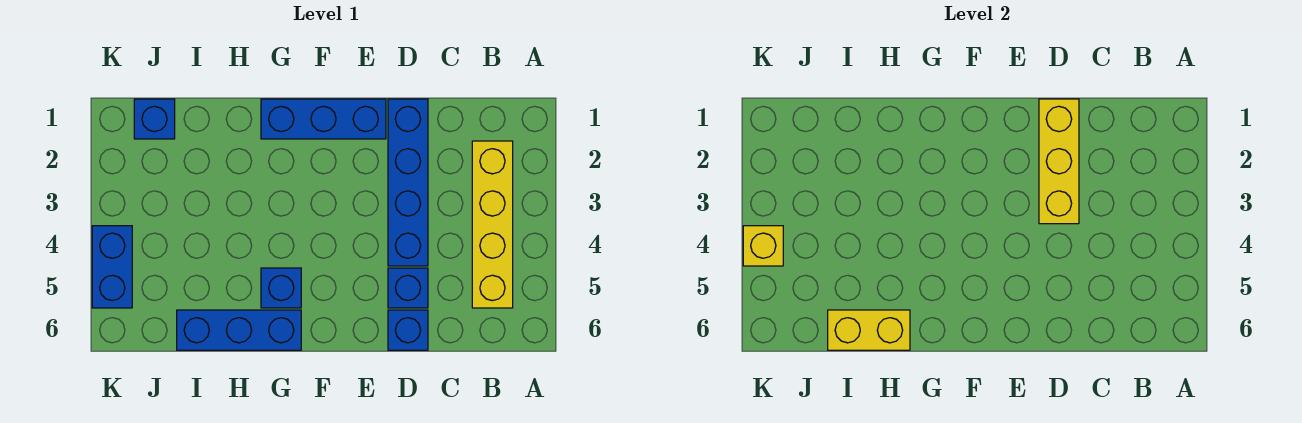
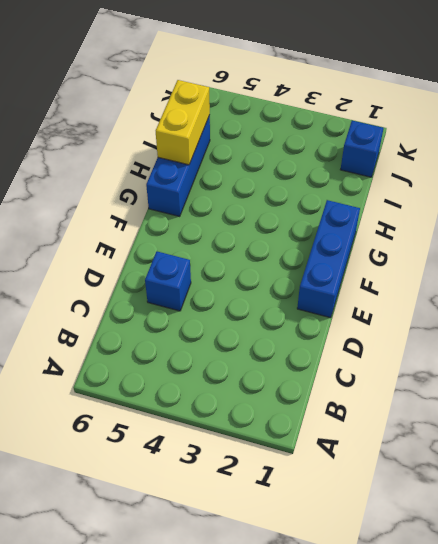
none -> yellow brick B2:B5 level 1
none -> blue brick D1:D4 level 1
none -> blue brick D6 level 1

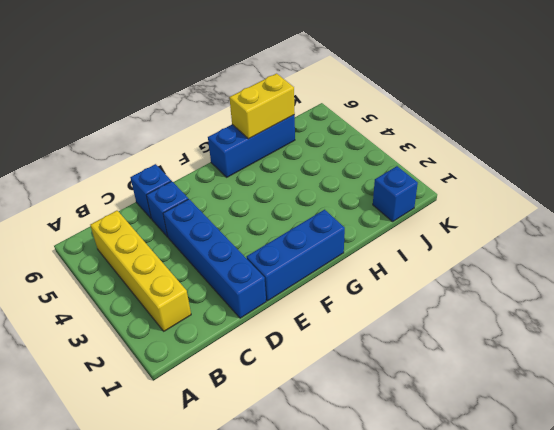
none -> blue brick G5 level 1
none -> blue brick K4:K5 level 1
none -> yellow brick D1:D3 level 2

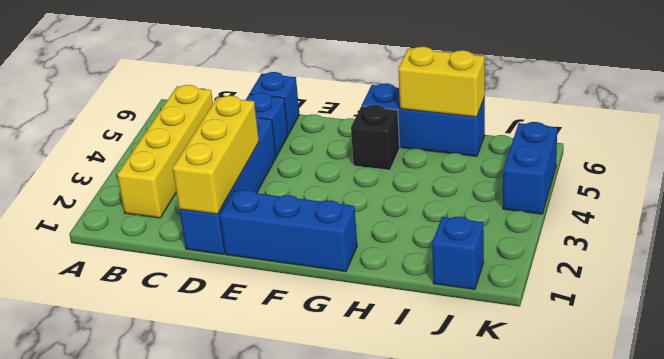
black brick G5 level 1 -> blue brick G5 level 1
none -> yellow brick K4 level 2

